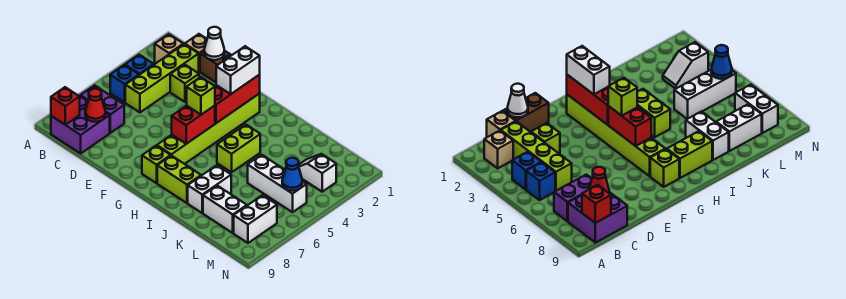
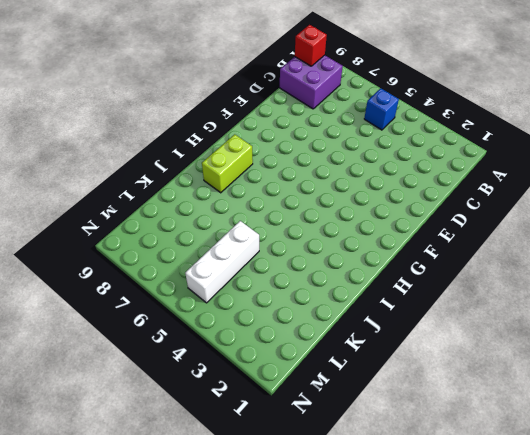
none -> tan brick B2 level 1
none -> blue brick B4 level 1
none -> purple brick B7:C7 level 1

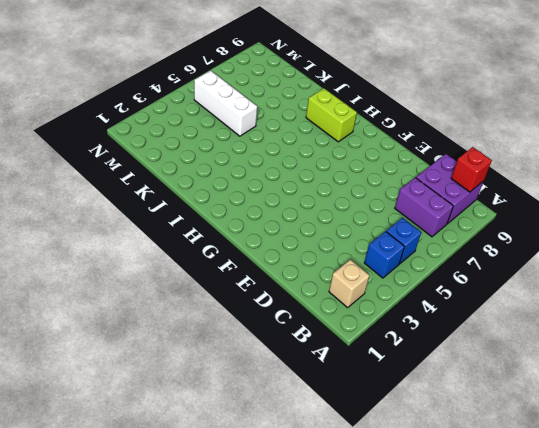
none -> tan brick C1 level 1
none -> lime brick C2:C5 level 1
none -> brown brick D1:E1 level 1

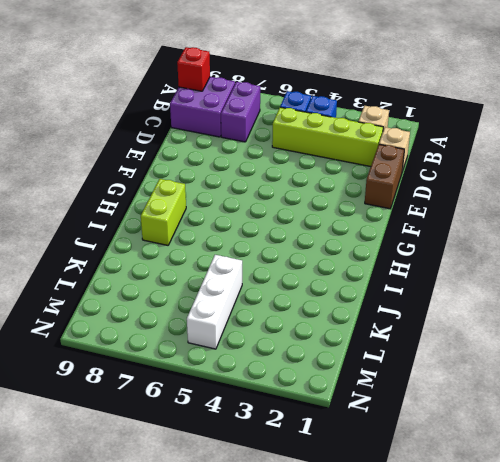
none -> lime brick D3 level 1
none -> lime brick G2:G7 level 1
none -> lime brick G8 level 1

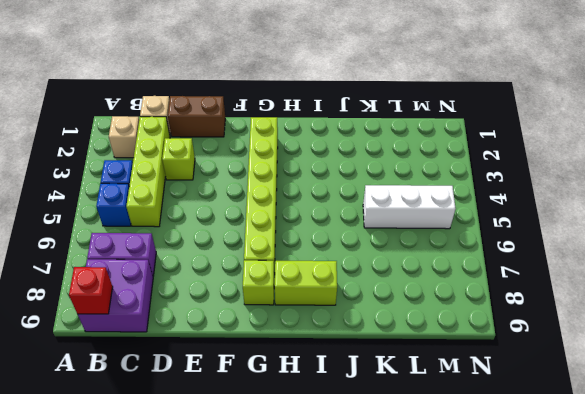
none -> lime brick I4:I5 level 1
none -> white brick J7:J8 level 1
none -> white brick K8:L8 level 1

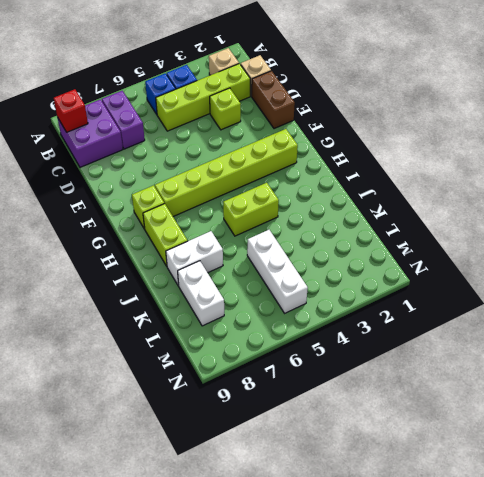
none -> white slope L3:M3 level 1 top M
none -> white brick M7:M8 level 1
none -> red cone C8 level 2

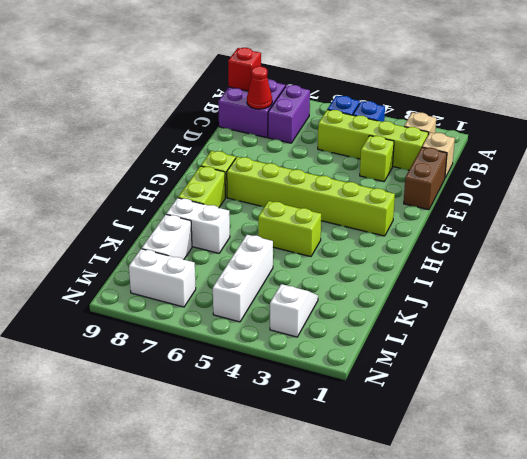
none -> white cone D1 level 2
none -> red brick G2:G4 level 2
none -> red brick G5:G6 level 2

